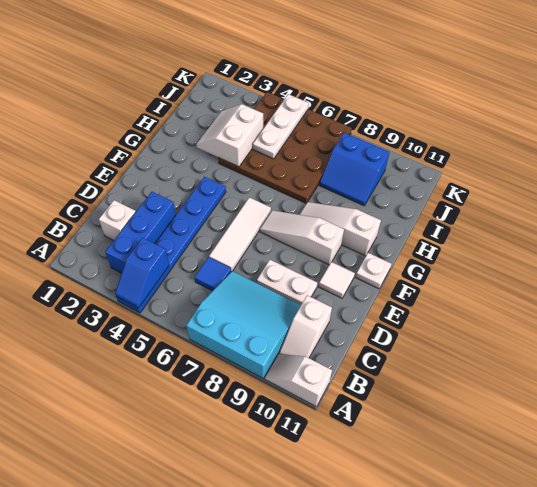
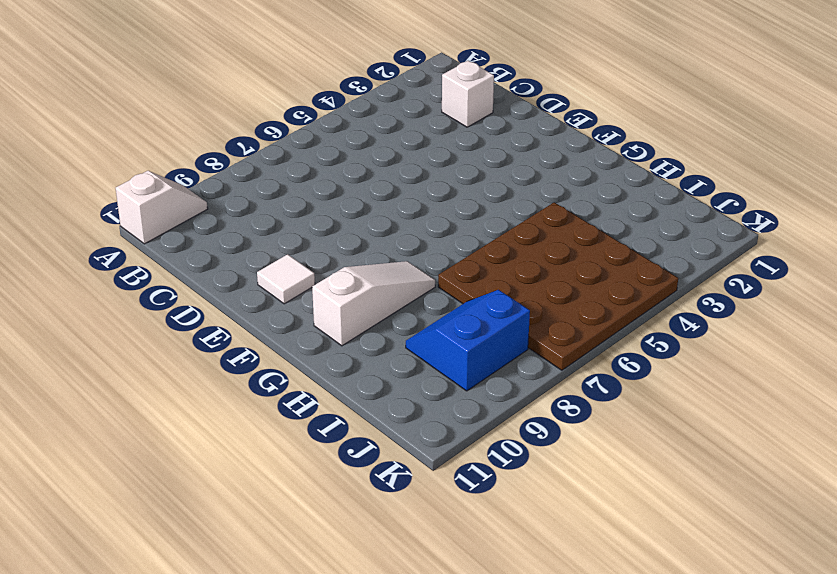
none -> blue plate A4:F4 level 1
none -> cyan slope A7:C9 level 1 top A
none -> blue brick B3:D3 level 1

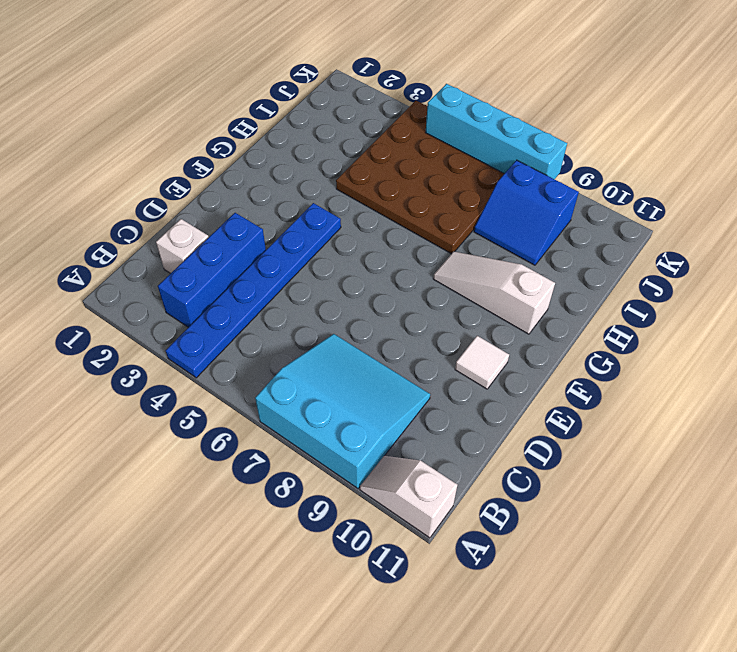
cyan brick K5:K8 level 2 -> white plate I5:K5 level 2
none -> white slope B10:C10 level 1 top C
none -> blue tile C6 level 1
none -> white tile D6:F6 level 1

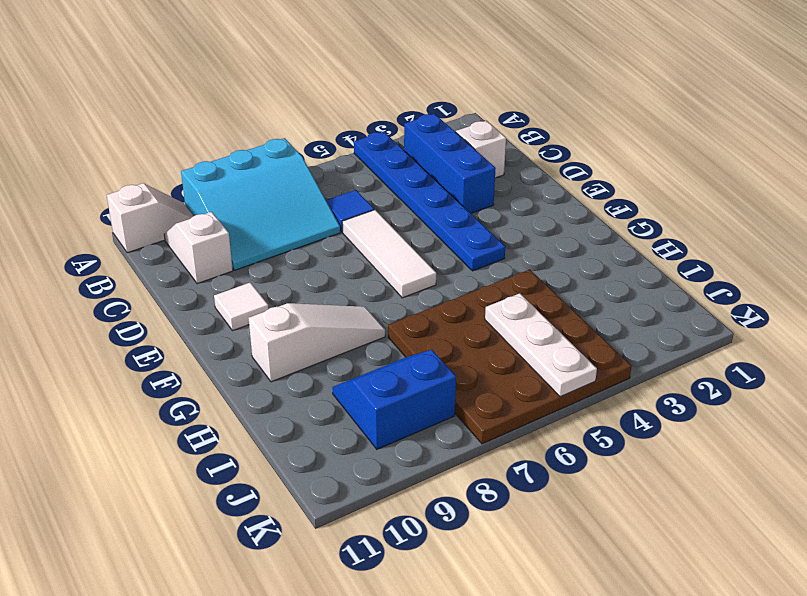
none -> white plate D8:D9 level 1
none -> white slope F7:F9 level 1 top 9
none -> white plate F11 level 1

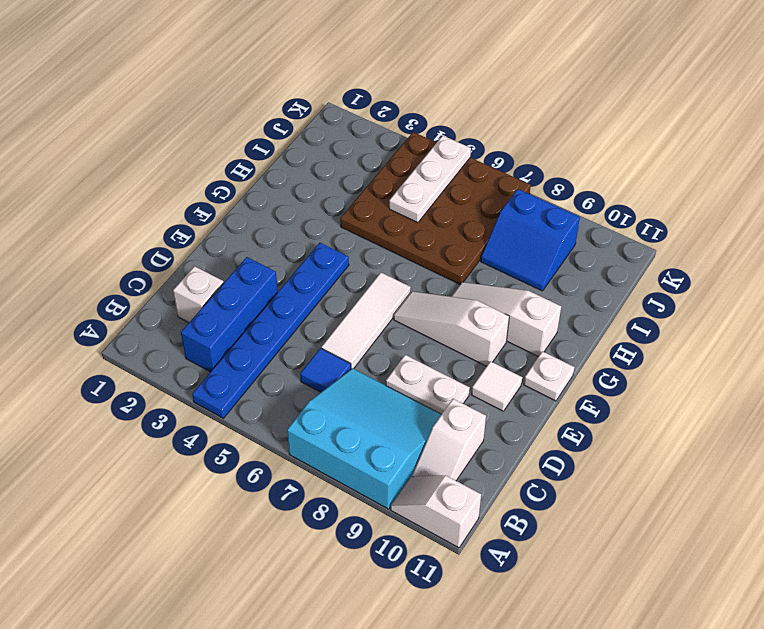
none -> blue slope A4:B4 level 2 top B
none -> white slope H3:I4 level 2 top 4

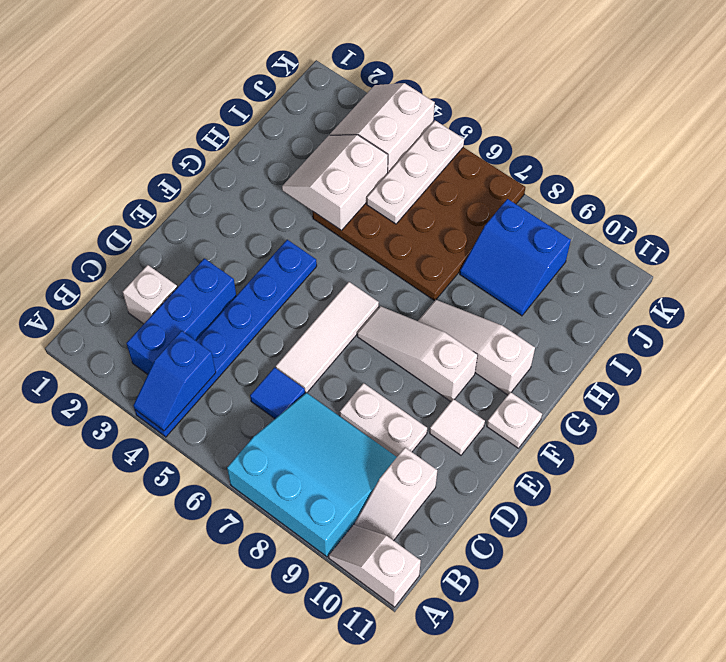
white slope J3:K4 level 2 top 4 -> none

